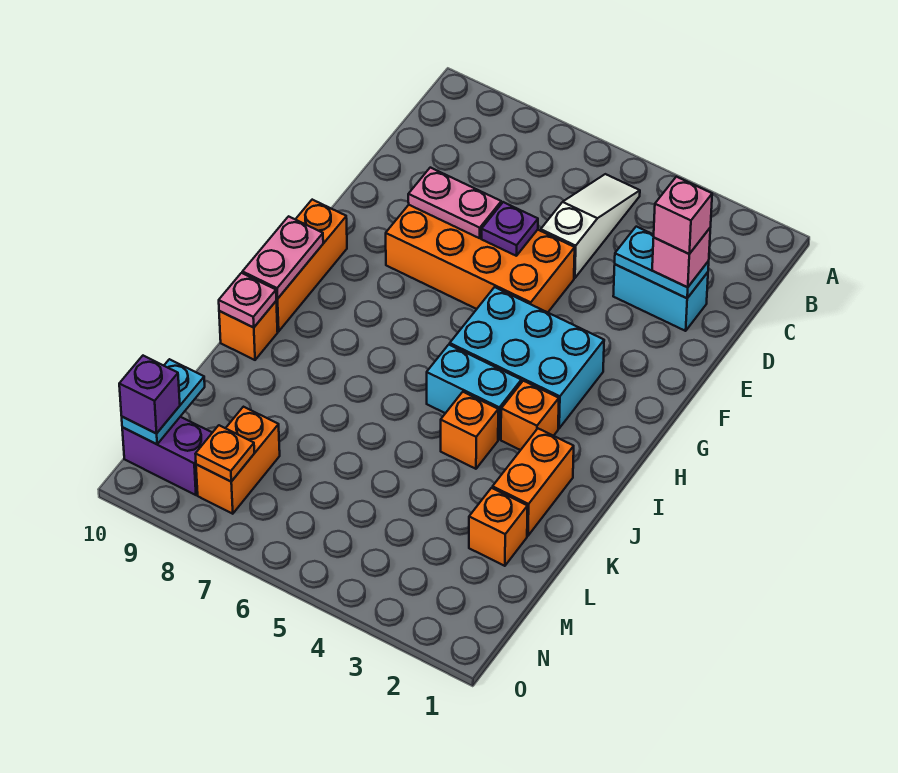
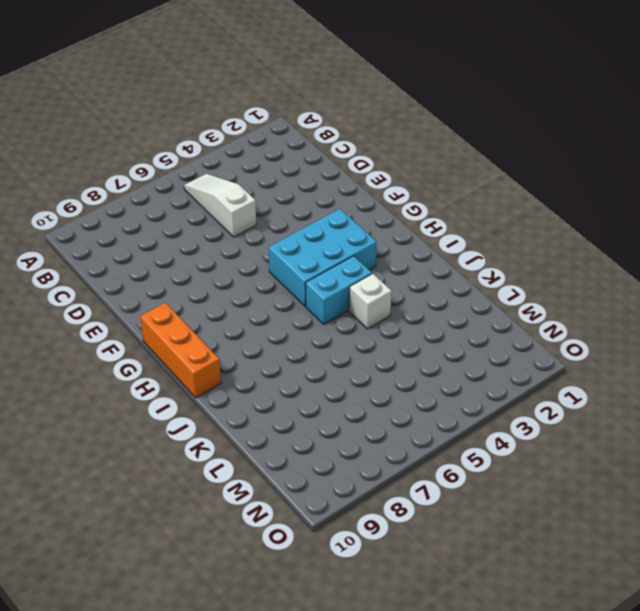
white brick J4 level 1 -> orange brick J4 level 1
none -> cyan brick D2:D3 level 1
none -> orange brick E5:F8 level 1
none -> orange brick I3 level 1

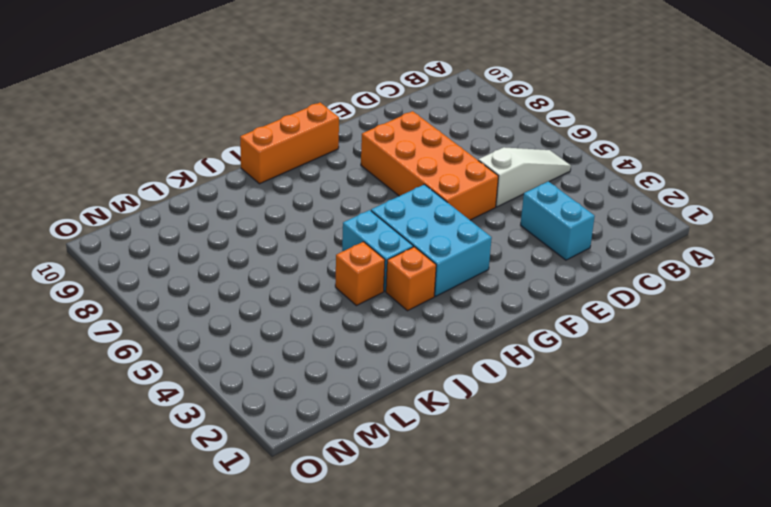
none -> orange brick J2:K2 level 1
none -> orange brick J10 level 1
none -> orange brick L2 level 1

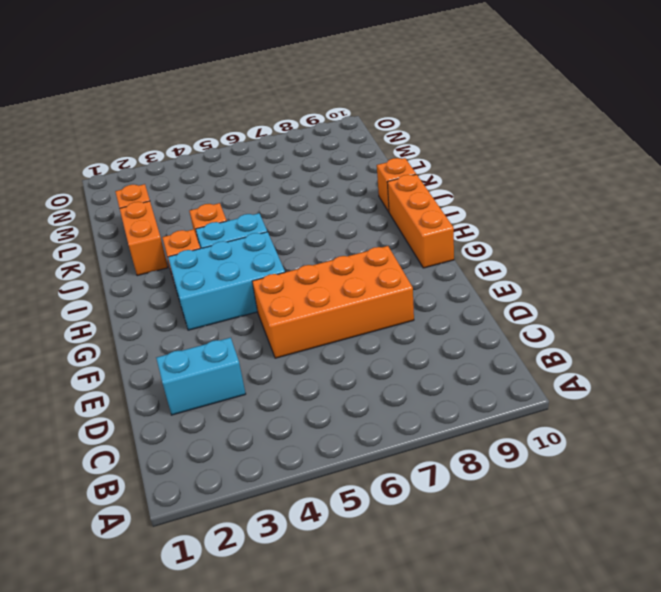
none -> white slope B5:D5 level 1 top D
none -> orange brick M8:N8 level 1
none -> purple brick N9:N10 level 1

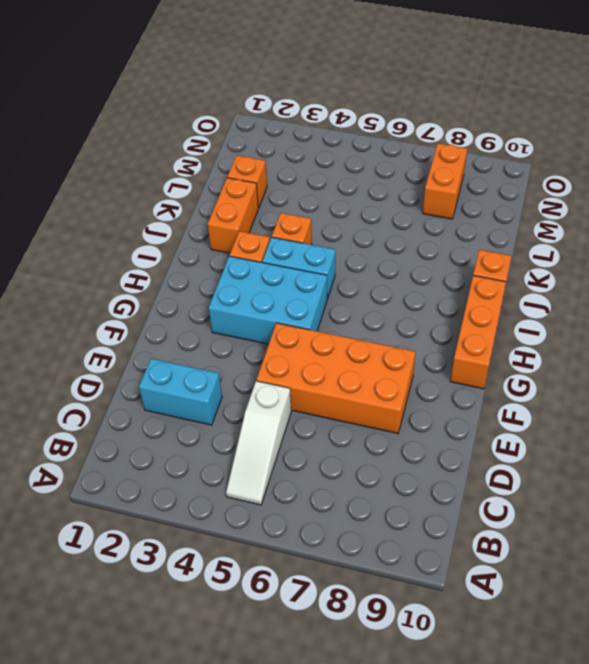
none -> purple brick N9:N10 level 1
none -> cyan plate D2:D3 level 2
none -> purple plate E6 level 2

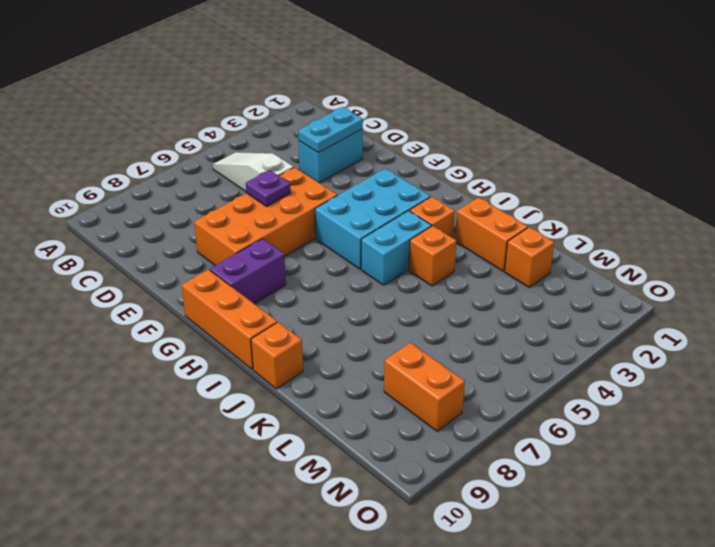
purple brick G8:G9 level 1 -> purple brick N9:N10 level 1
none -> pink plate E7:E8 level 2
none -> pink plate H10:I10 level 2
none -> pink plate J10 level 2

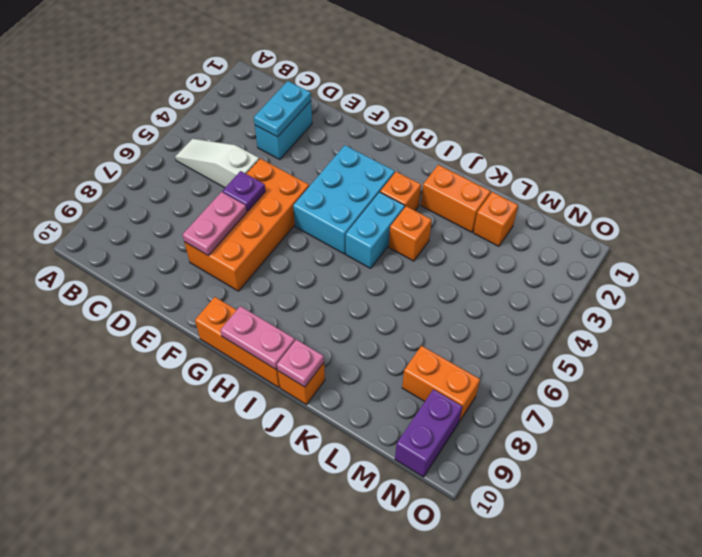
none -> cyan plate M10:N10 level 2
none -> orange plate N8 level 2
none -> pink brick D2 level 3

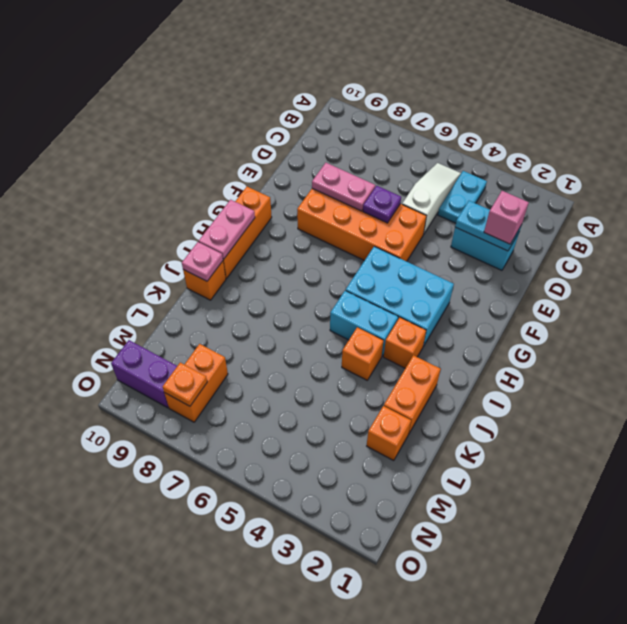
cyan plate B4:C4 level 1 -> cyan plate M10:N10 level 2
none -> purple brick N10 level 3
none -> pink brick D2 level 4

